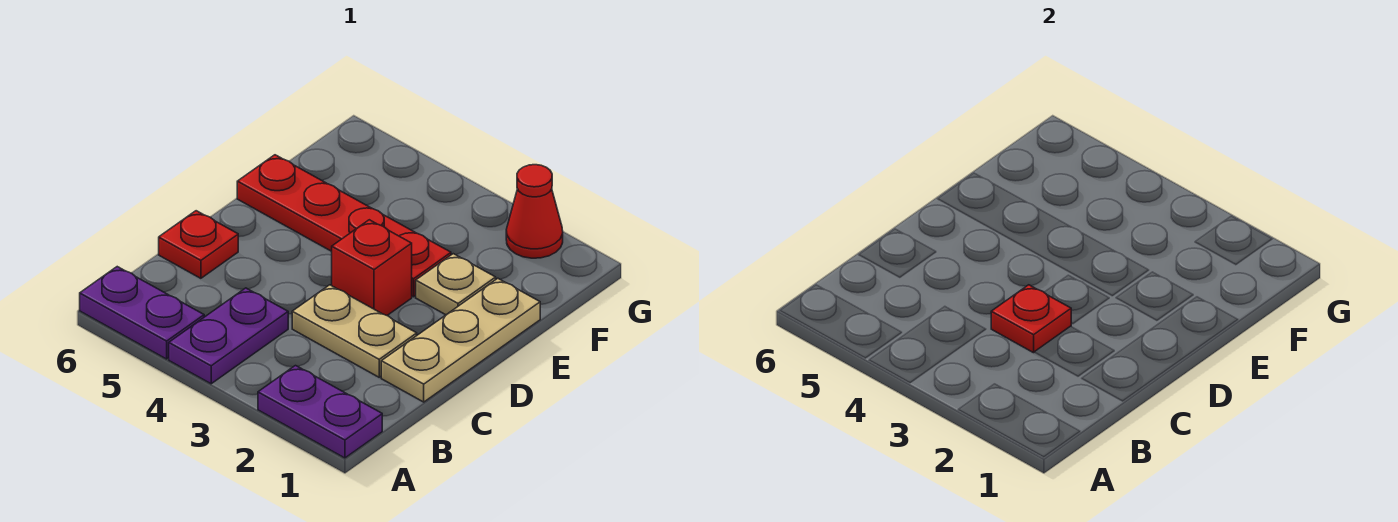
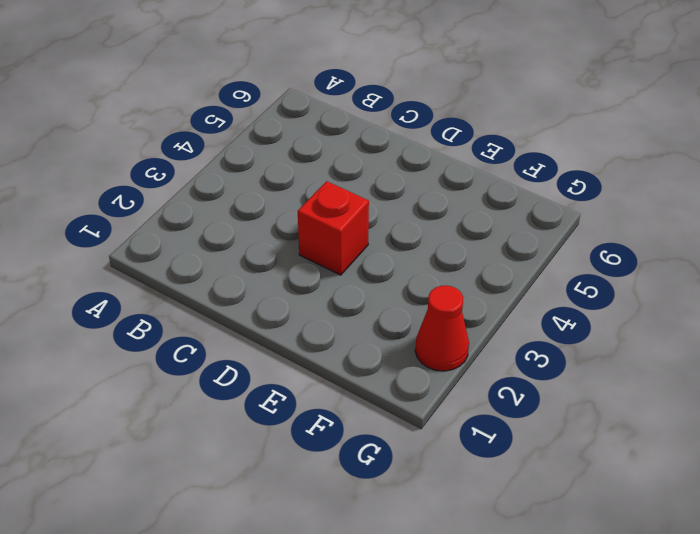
none -> purple plate A1:A2 level 1
none -> purple plate A4:B4 level 1

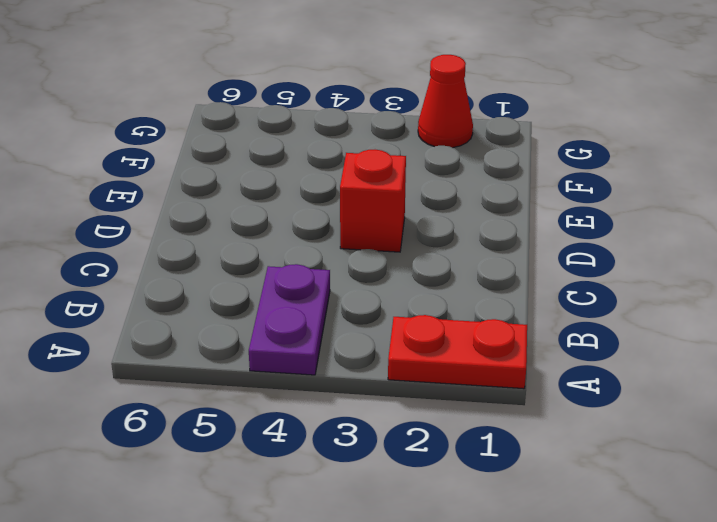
red plate A1:A2 level 1 -> purple plate A1:A2 level 1
none -> purple plate A5:A6 level 1
none -> tan plate C1:E1 level 1

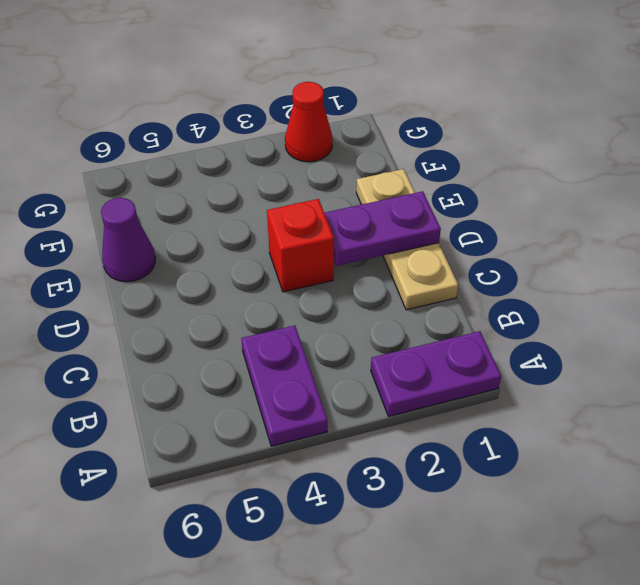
purple plate D1:D2 level 2 -> purple plate A5:A6 level 1
purple cone E6 level 1 -> red plate E3:E6 level 1
none -> tan plate C2:C3 level 1
none -> red plate C6 level 1

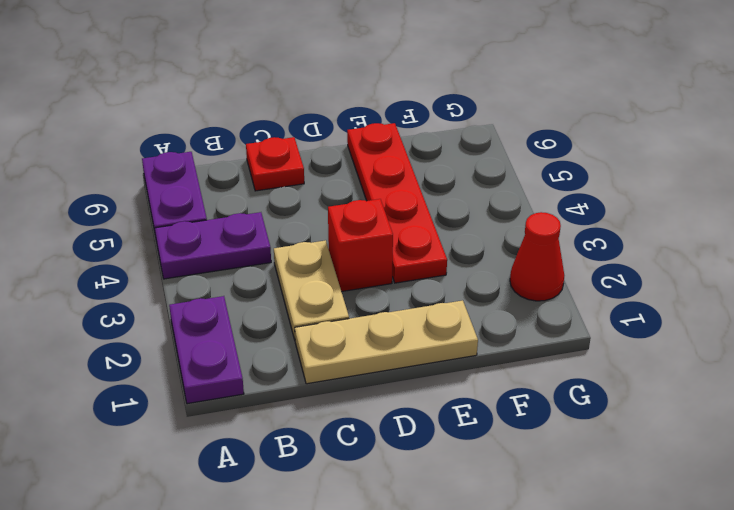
none -> tan plate E2 level 1
none -> red plate C3 level 2

